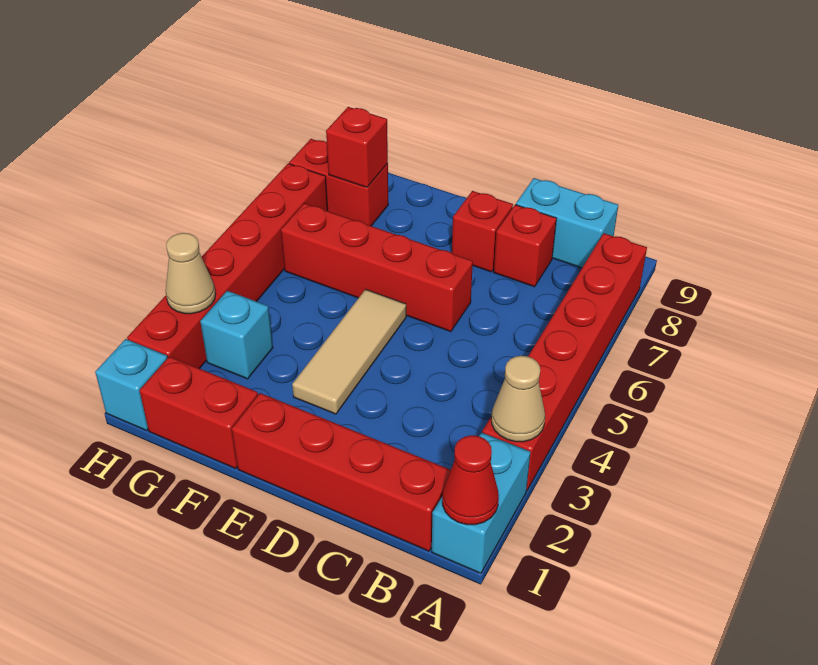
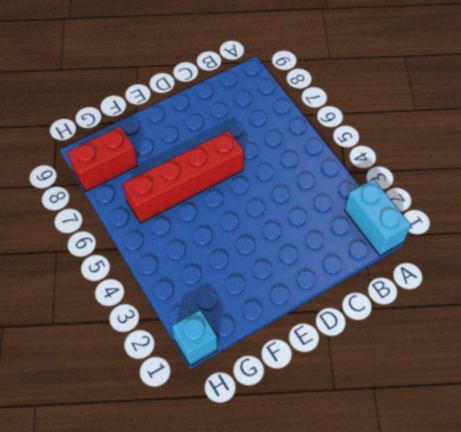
none -> red brick A3:A8 level 1
none -> red brick B1:E1 level 1
none -> cyan brick B9:C9 level 1

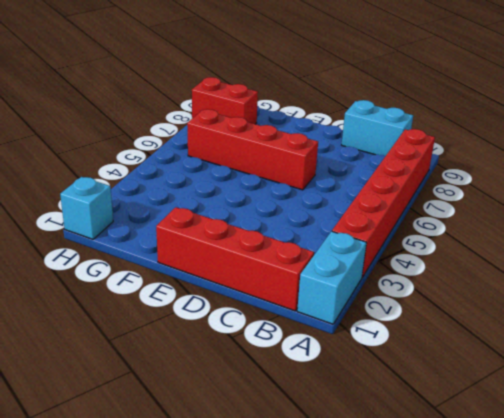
none -> red brick C8 level 1
none -> red brick D8 level 1
none -> tan tile E3:E5 level 1

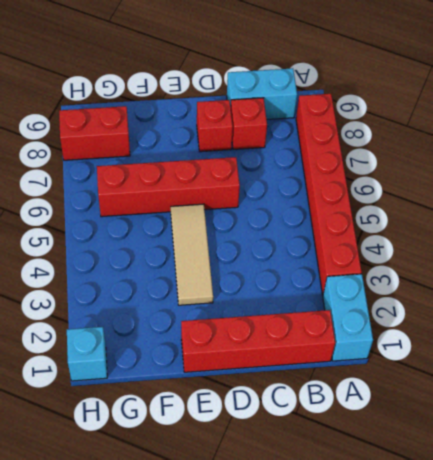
none -> red brick F1:G1 level 1
none -> cyan brick G3 level 1
none -> red brick H2:H7 level 1

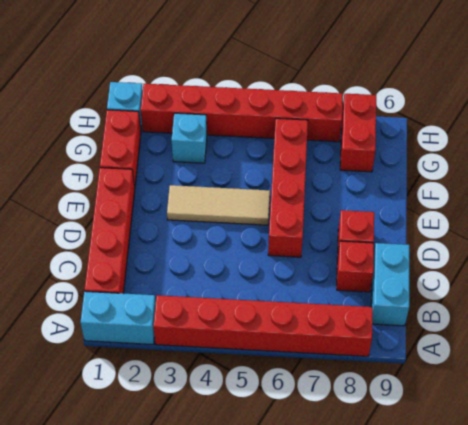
none -> red cone A1 level 2
none -> tan cone A3 level 2
none -> red brick G8 level 2

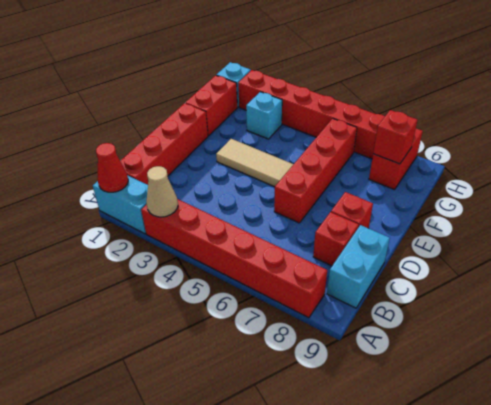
none -> tan cone H3 level 2

